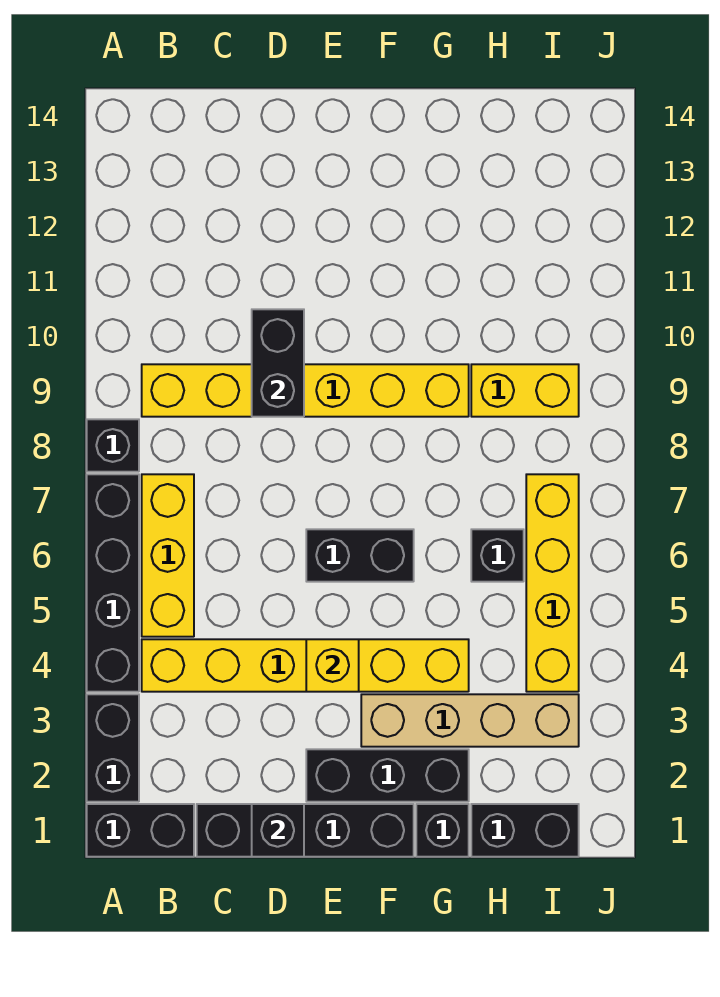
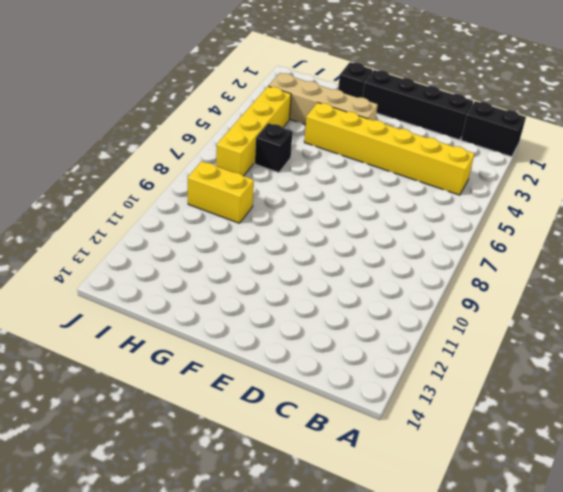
none -> black brick A2:A3 level 1
none -> black brick A4:A7 level 1
none -> black brick A8 level 1

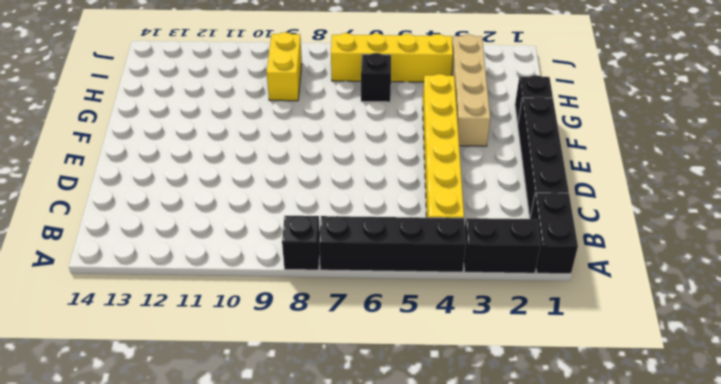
none -> yellow brick B5:B7 level 1
none -> yellow brick B9:G9 level 1
none -> black brick E2:G2 level 1

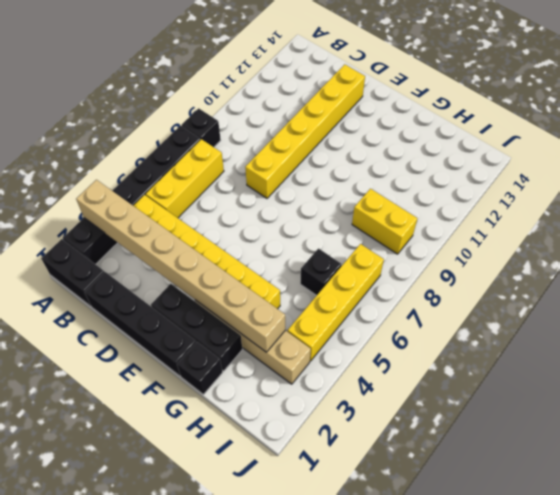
tan brick A3:H3 level 2 -> none
yellow brick D8:D13 level 1 -> yellow brick B9:G9 level 1
none -> black brick E6:F6 level 1
none -> black brick H1:I1 level 1
none -> black brick D1 level 2

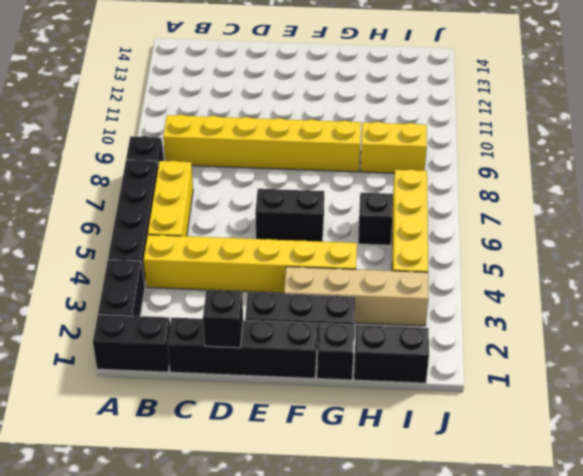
none -> black brick D9:D10 level 2
none -> yellow brick E4 level 2

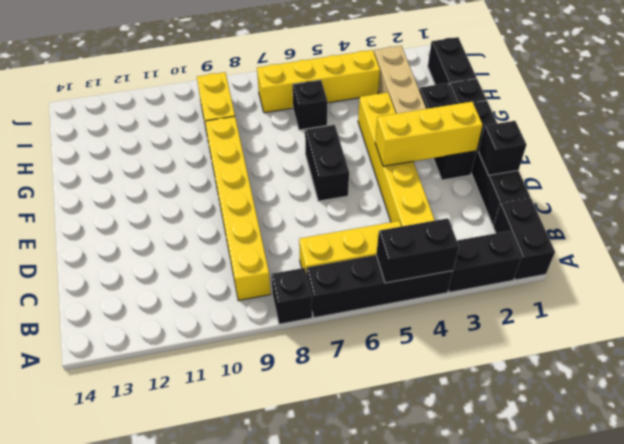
black brick A4:A5 level 2 -> black brick D9:D10 level 2
yellow brick E2:E4 level 2 -> yellow brick E4 level 2

